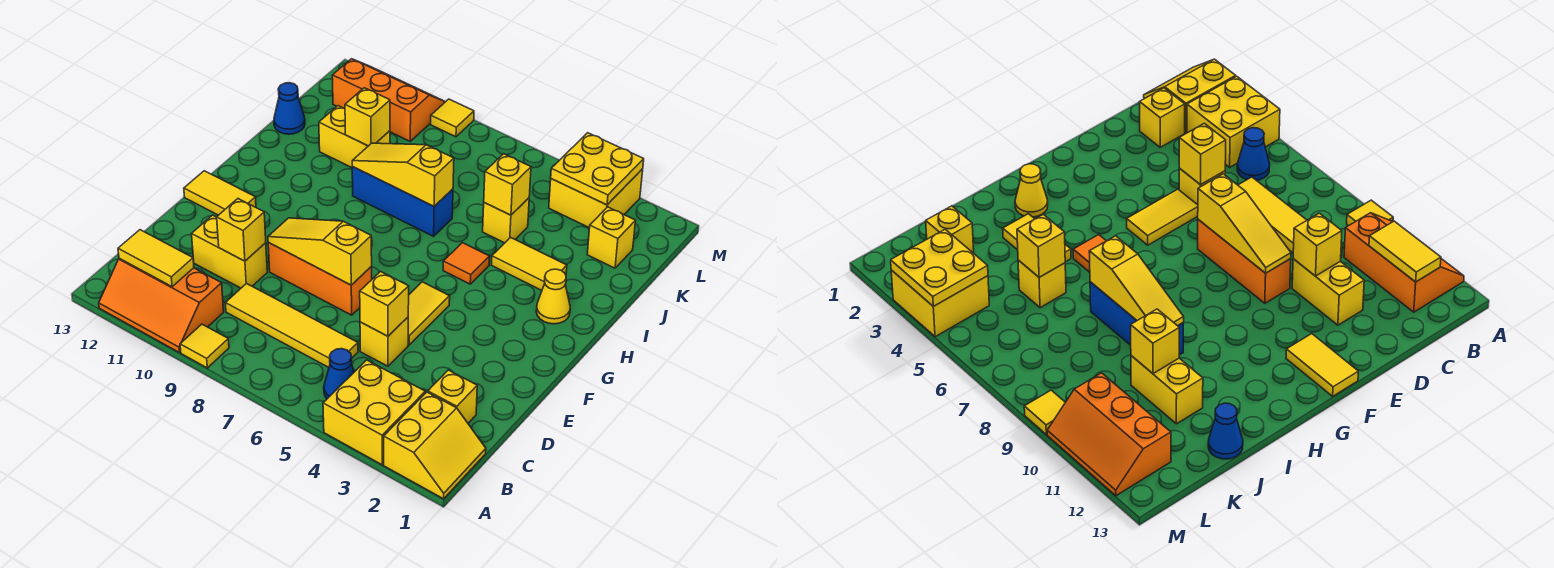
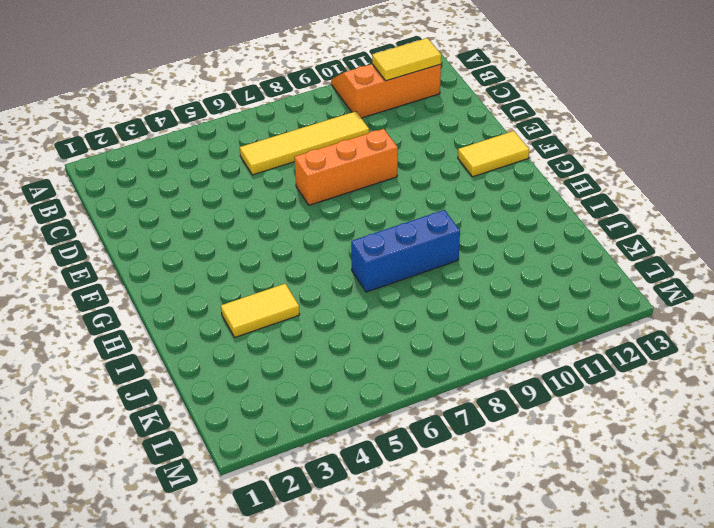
none -> yellow slope A1:B2 level 1 top 2
none -> yellow brick A3:B4 level 1
none -> yellow tile A9 level 1
none -> blue cone B5 level 1

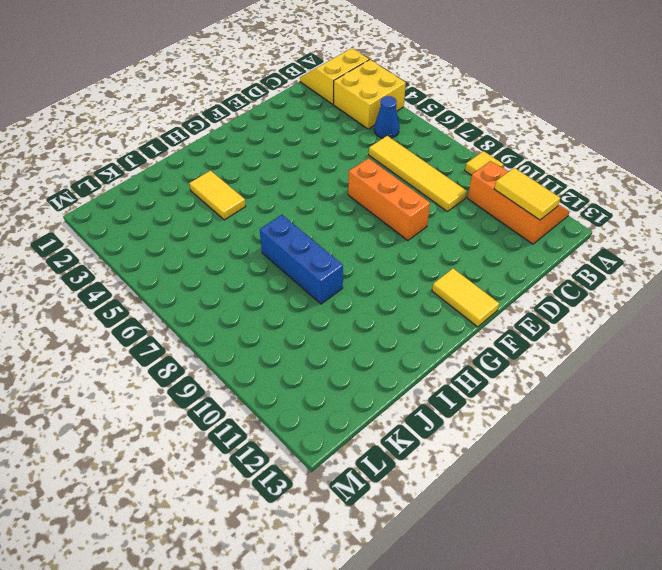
none -> yellow brick C2 level 1
none -> yellow brick D5 level 1
none -> yellow brick D10:D11 level 1
none -> yellow tile E5:F5 level 1

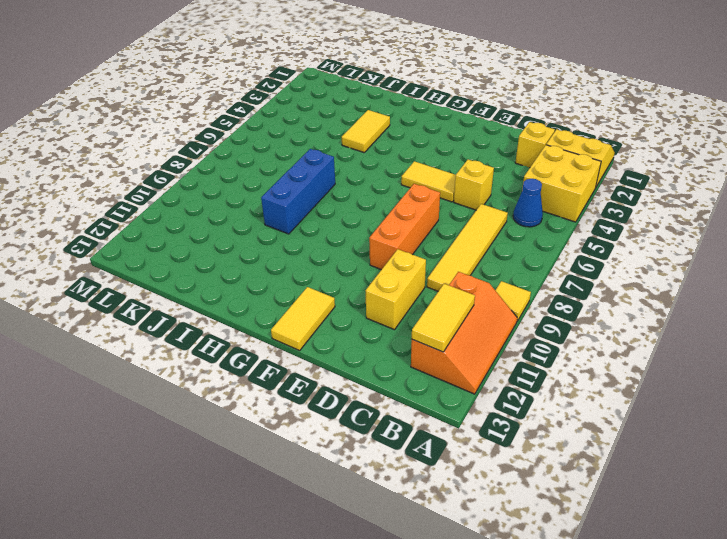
none -> yellow cone H2 level 1
none -> orange tile H5 level 1
none -> yellow brick J5 level 1
none -> yellow brick J10:J11 level 1

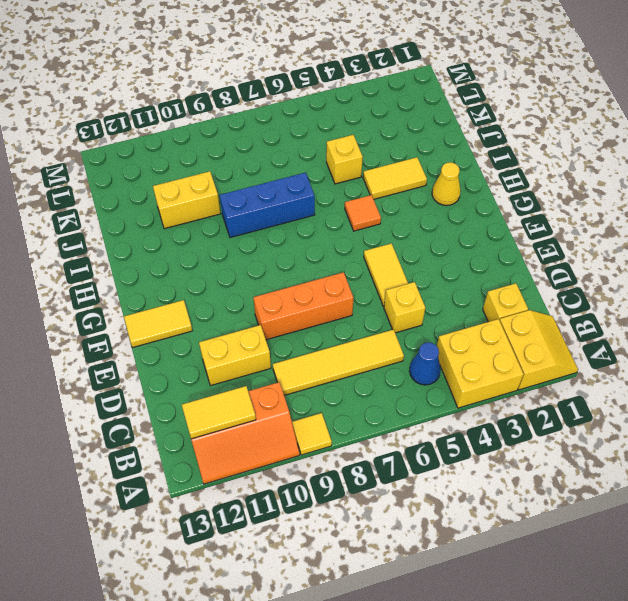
none -> blue cone J13 level 1
none -> yellow brick K2 level 1
none -> yellow brick L3:M4 level 1
none -> orange slope L10:M12 level 1 top L

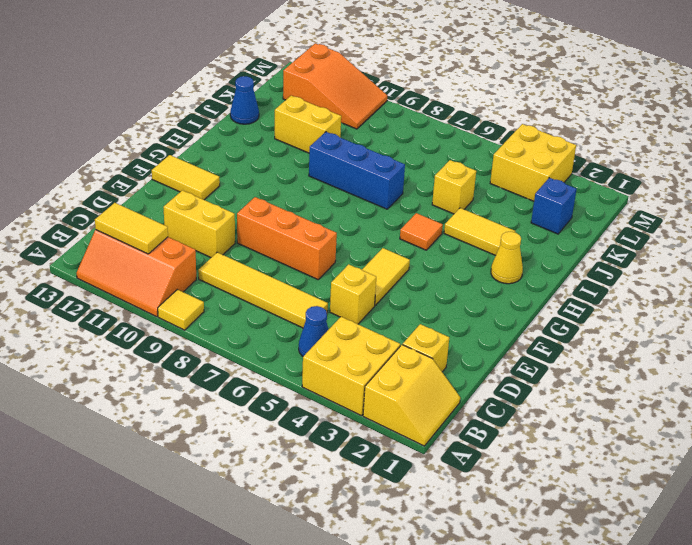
blue brick K2 level 1 -> yellow brick K2 level 1
orange slope L10:M12 level 1 top 12 -> orange slope L10:M12 level 1 top L
none -> yellow tile M9 level 1
none -> yellow brick D5 level 2
none -> yellow brick D10 level 2
none -> yellow slope E7:E9 level 2 top 7

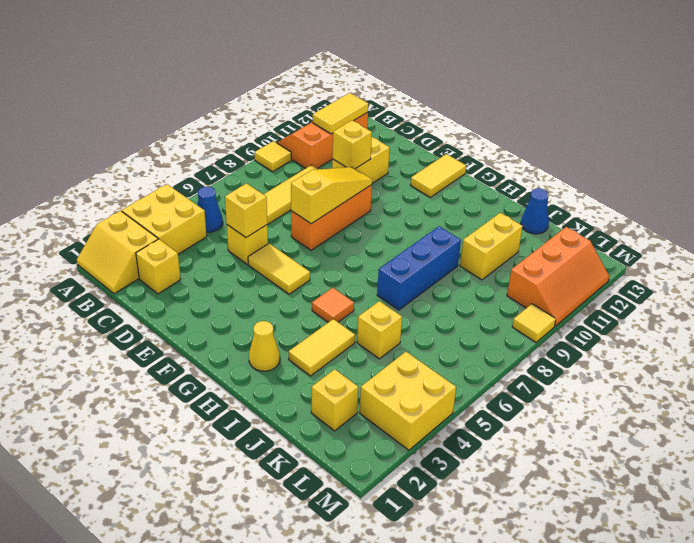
none -> yellow slope I7:I9 level 2 top 7
none -> yellow brick J5 level 2
none -> yellow brick J10 level 2
none -> yellow plate L3:M4 level 2

